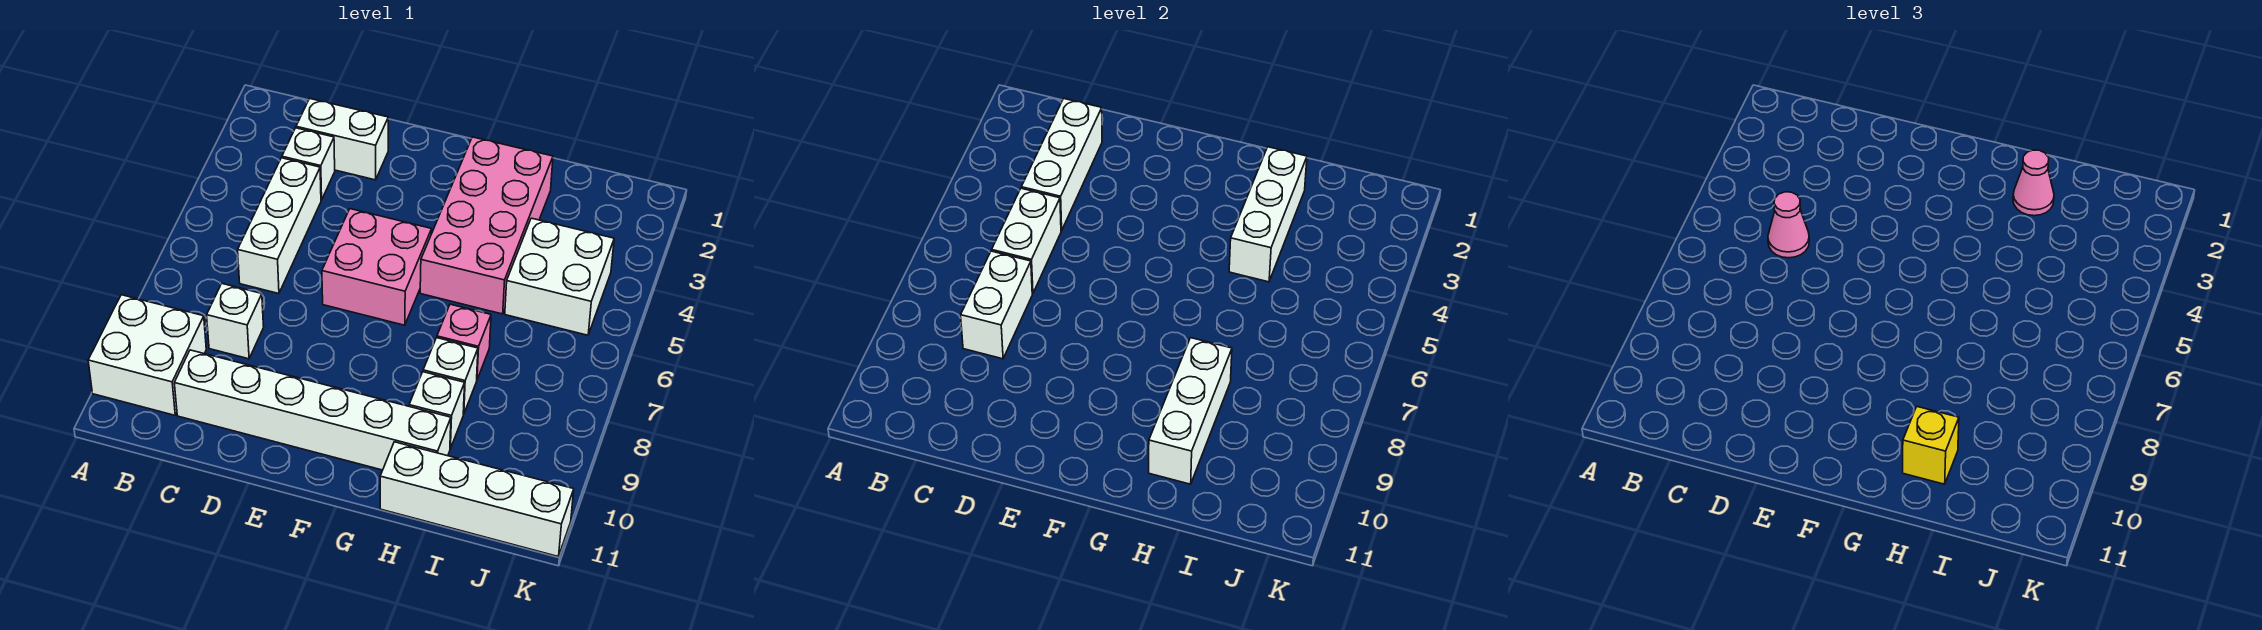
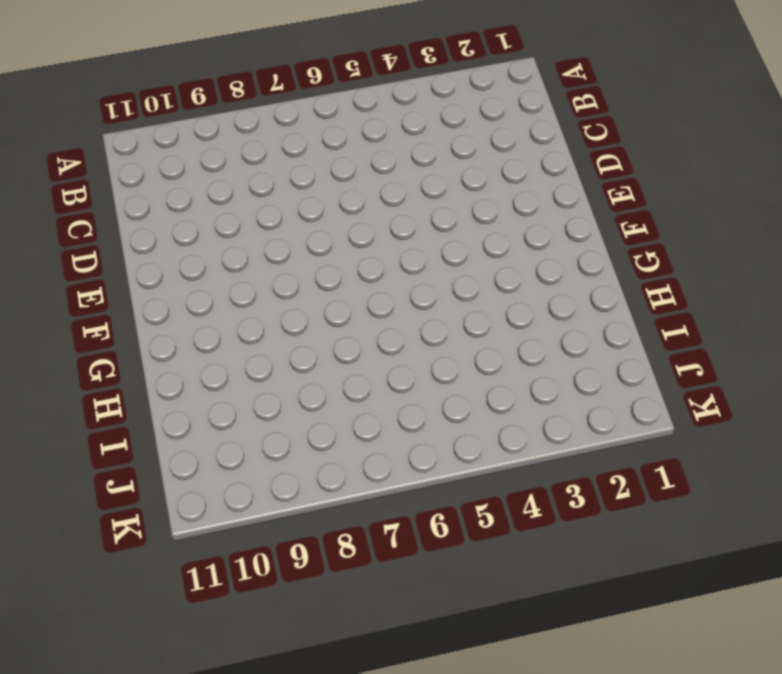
none -> white brick A9:B10 level 1
none -> white brick C2:D2 level 1
none -> white brick C3 level 1

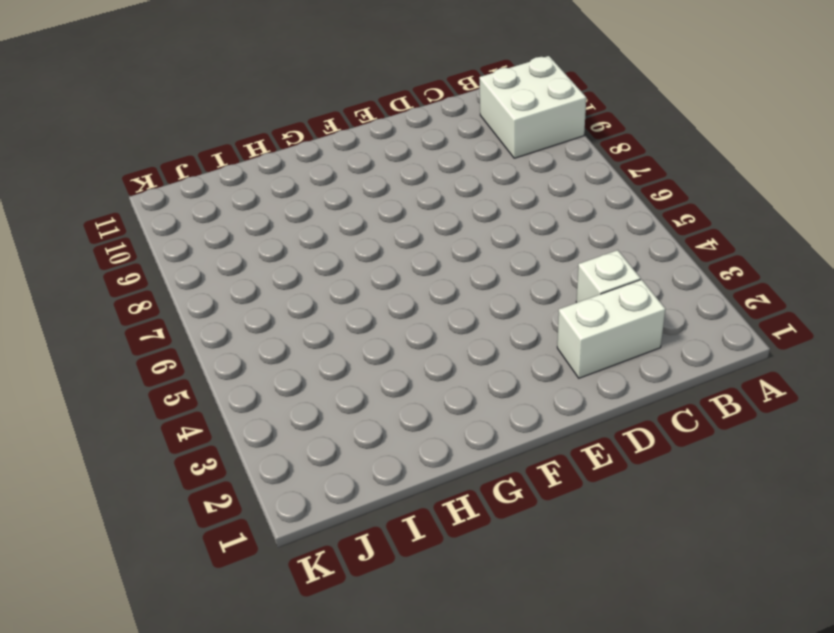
none -> white brick C4:C6 level 1
none -> white brick C8 level 1
none -> white brick C10:H10 level 1

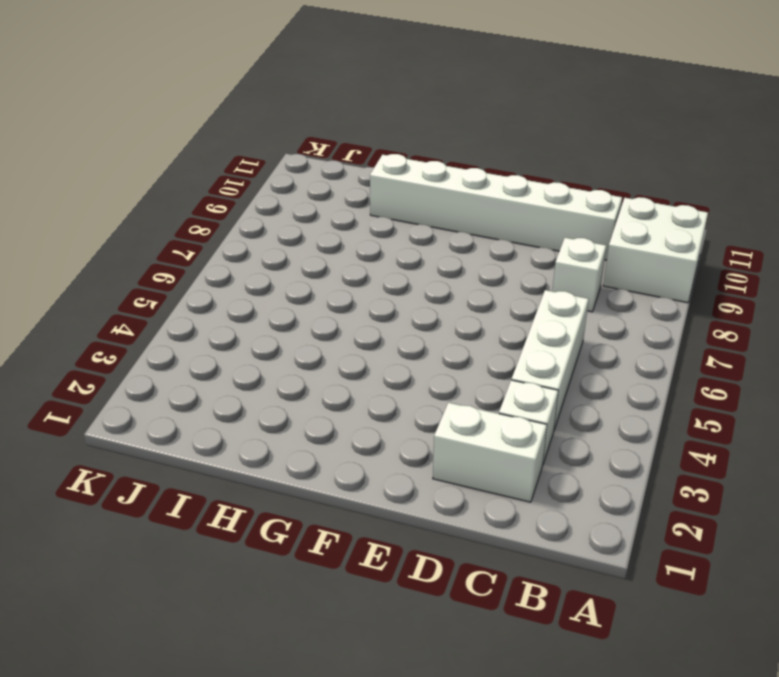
none -> pink brick E5:F6 level 1
none -> pink brick G2:H5 level 1
none -> pink brick H7 level 1

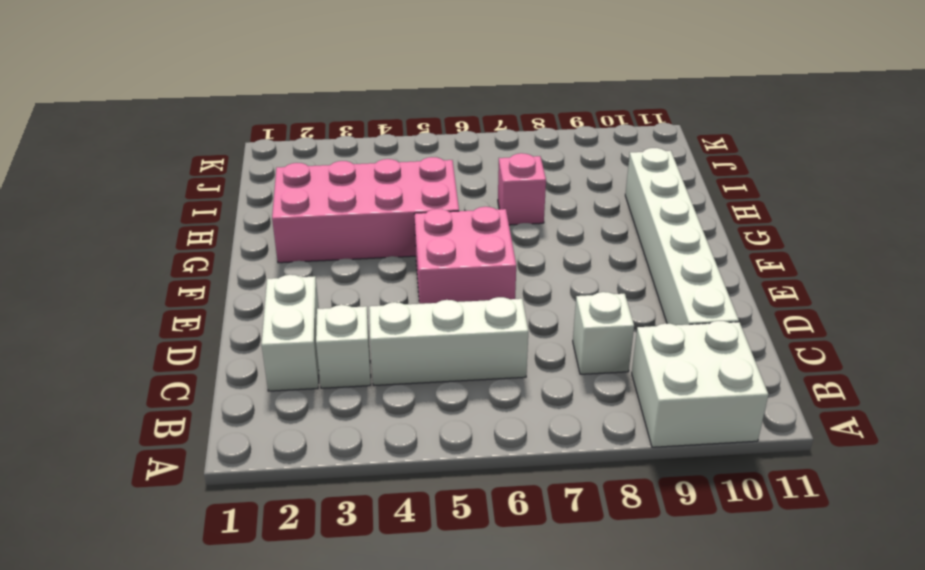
none -> white brick H8 level 1
none -> white brick H9 level 1
none -> white brick H11:K11 level 1

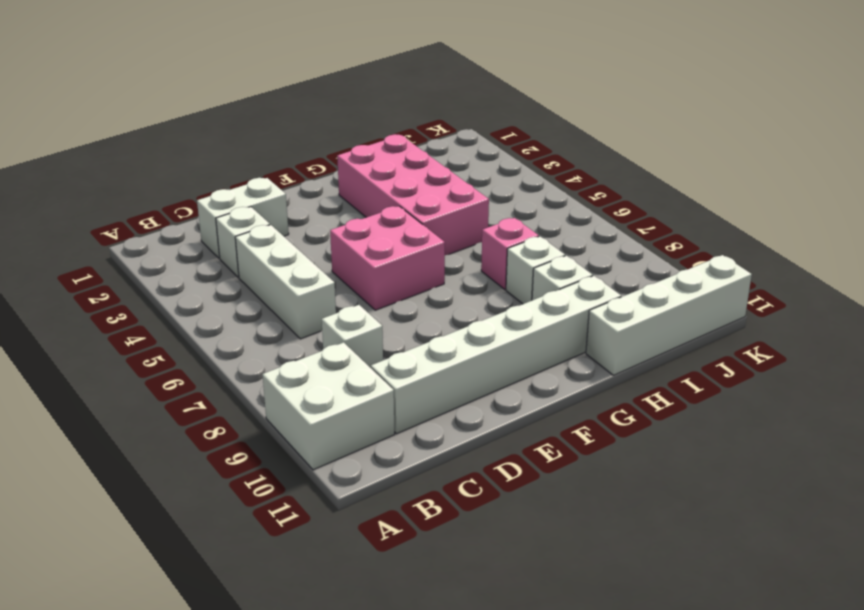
none -> white brick I4:J5 level 1
none -> white brick C2:C4 level 2
none -> white brick C5:C6 level 2

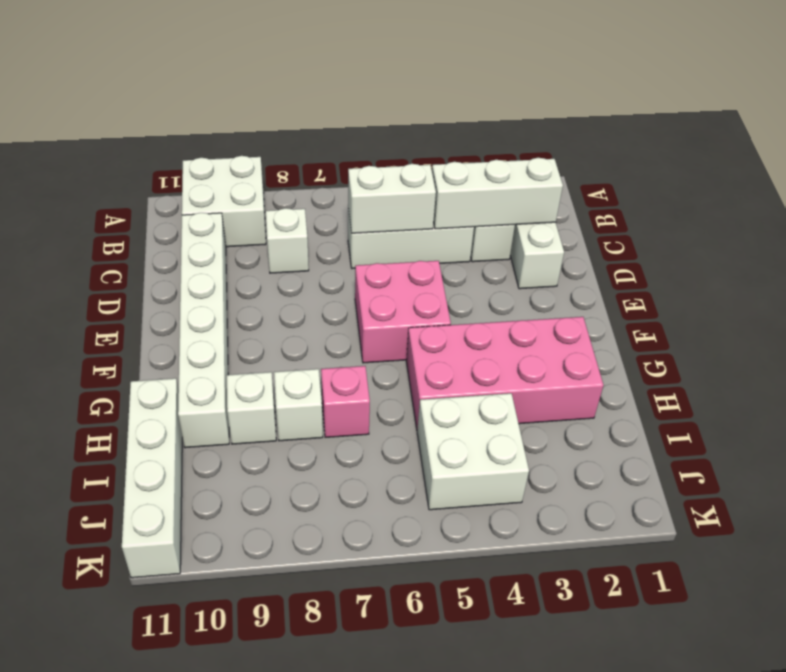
none -> white brick C7:C8 level 2
none -> white brick H2:H4 level 2
none -> white brick H8:H10 level 2

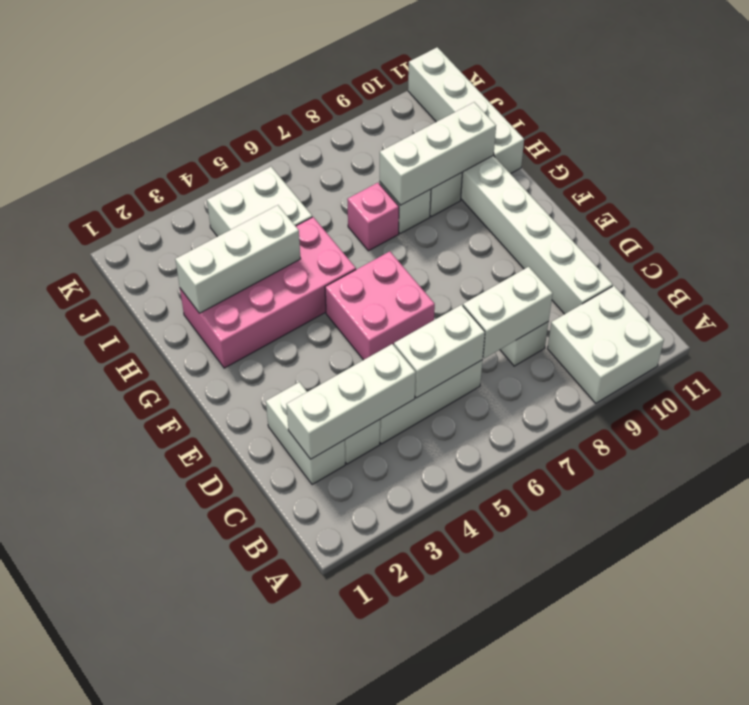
none -> pink cone C5 level 3
none -> pink cone H2 level 3
none -> yellow brick H10 level 3

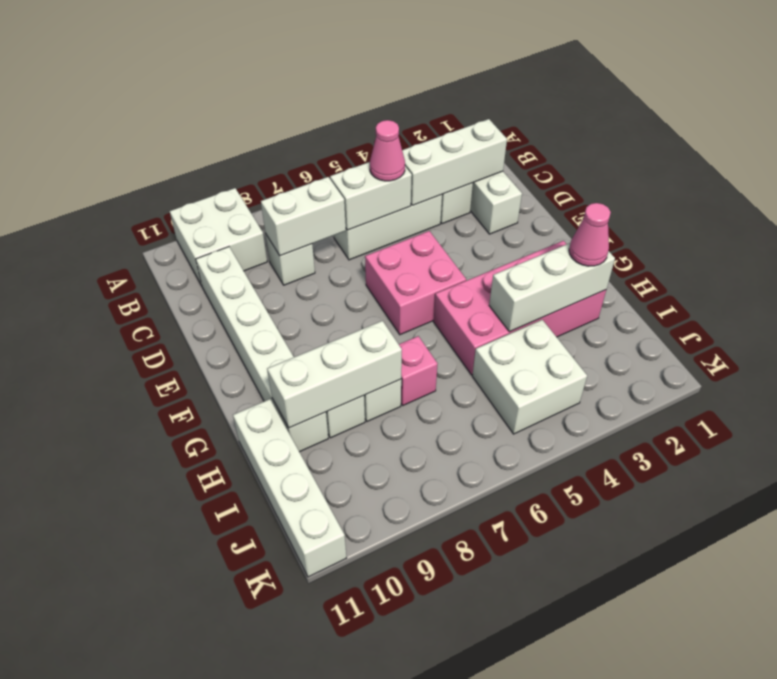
none -> yellow brick H10 level 3

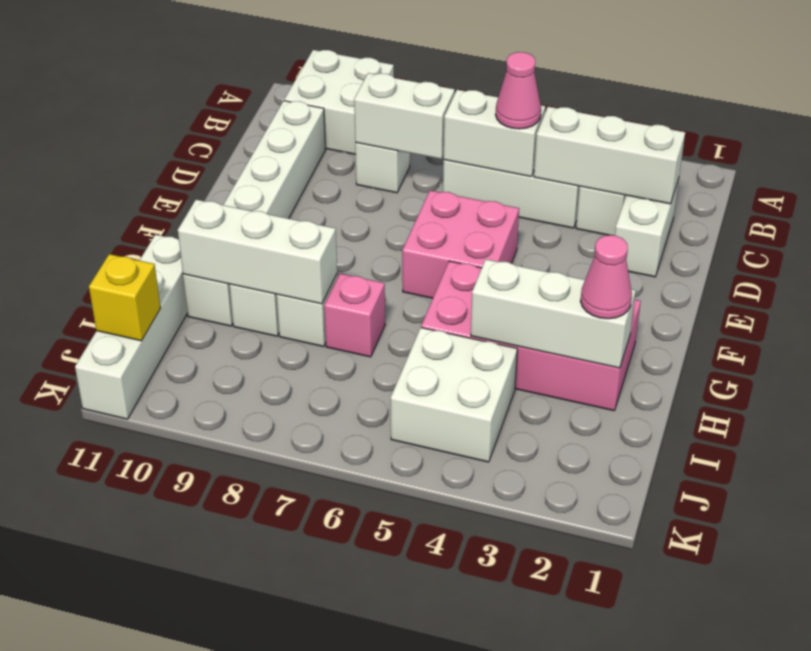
yellow brick J11 level 2 -> yellow brick H10 level 3

